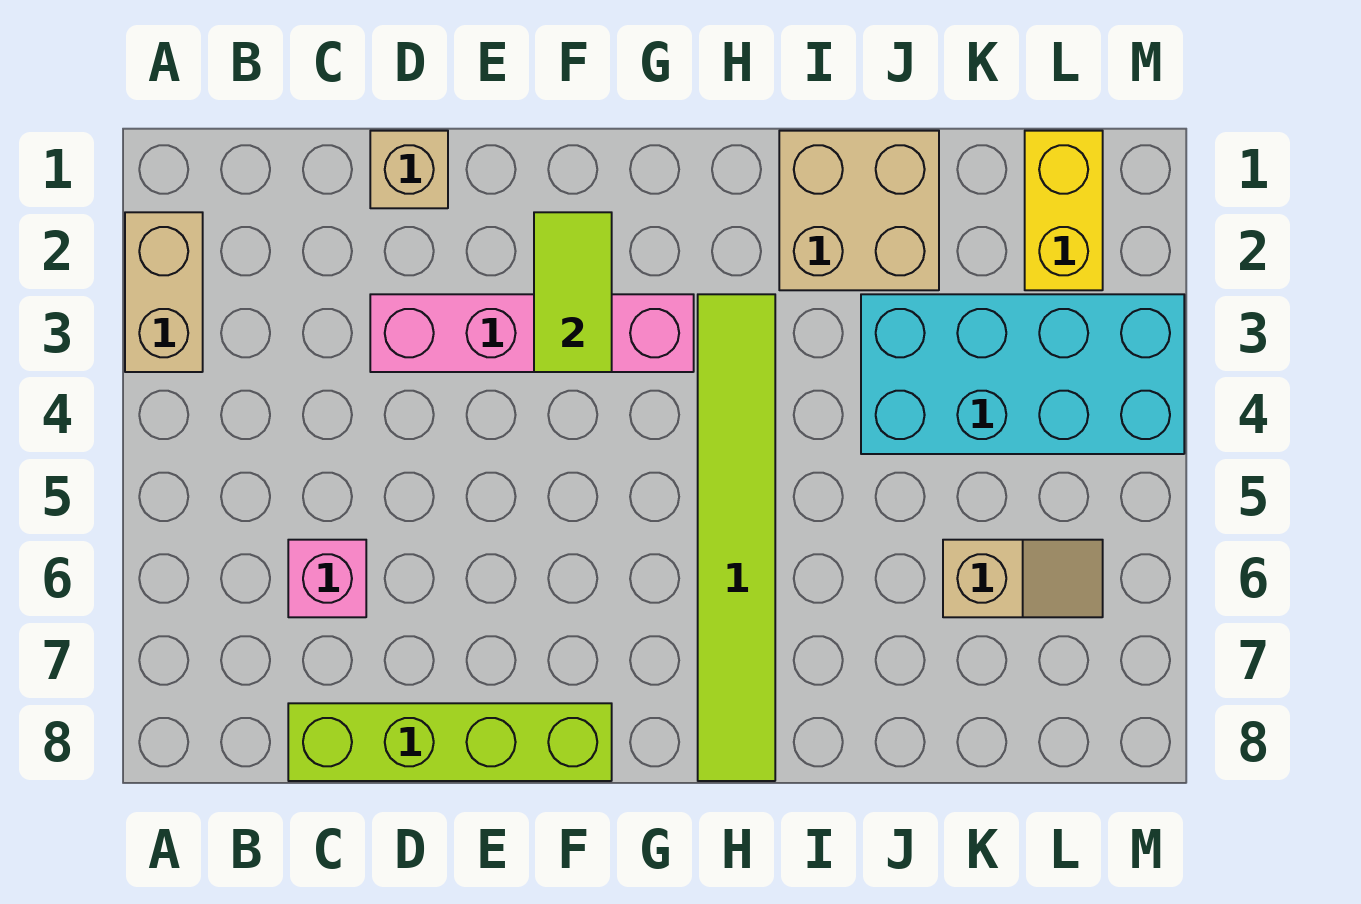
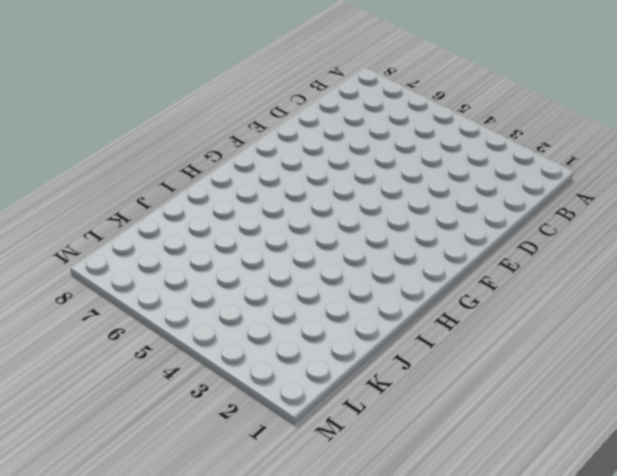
none -> tan brick A2:A3 level 1
none -> pink brick C6 level 1

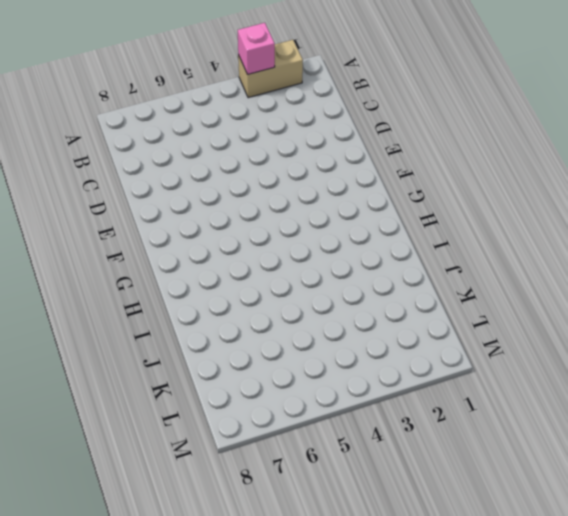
pink brick A3 level 2 -> pink brick C6 level 1
none -> lime brick C8:F8 level 1
none -> tan brick D1 level 1

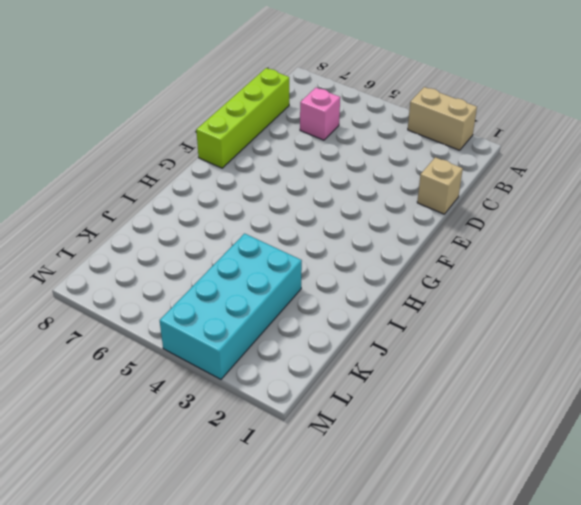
none -> pink brick D3:G3 level 1
none -> lime tile H3:H8 level 1

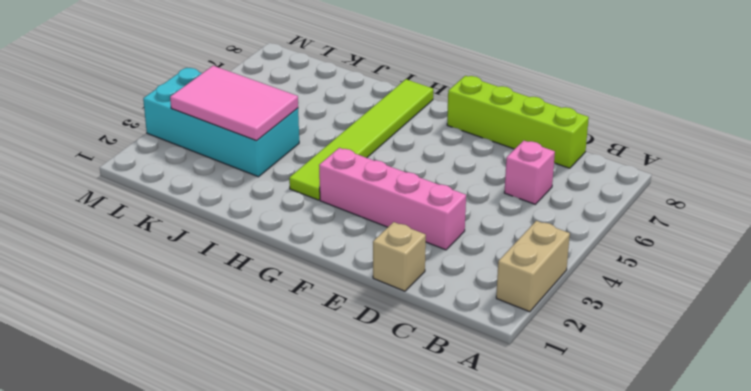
pink tile J3:L4 level 2 -> none
none -> tan brick I1:J2 level 1
none -> tan slope K6:L6 level 1 top K

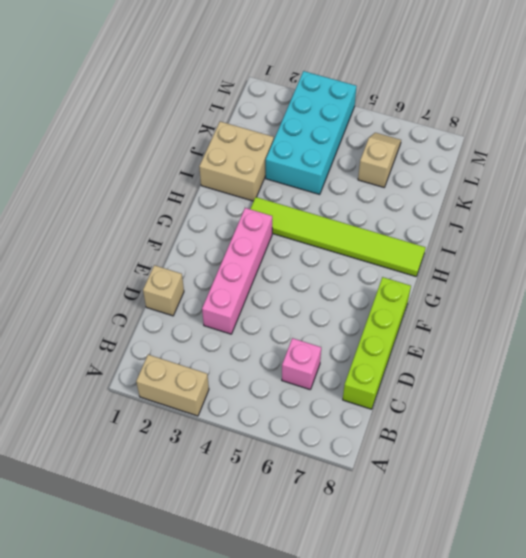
none -> yellow brick L1:L2 level 1
none -> lime tile F2:F3 level 2

